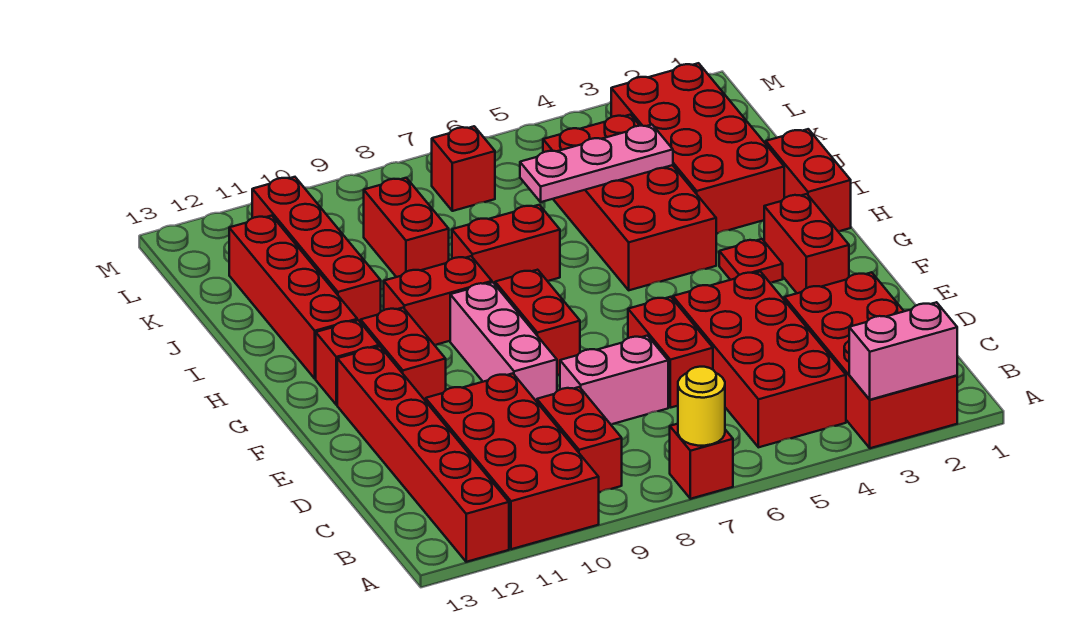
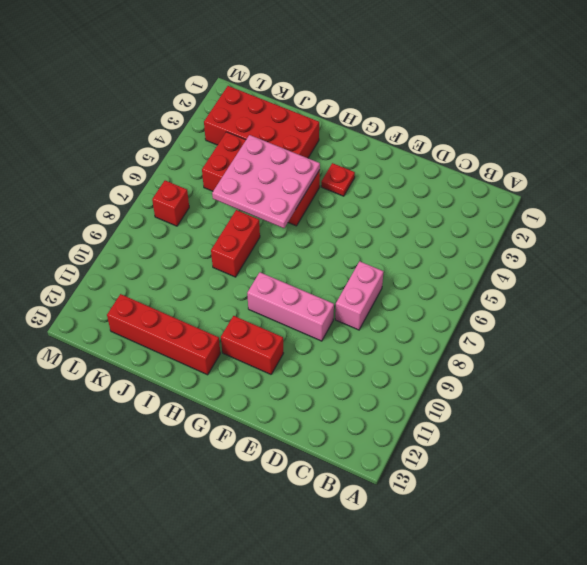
pink plate H4:J6 level 2 -> pink plate J4:J6 level 2
none -> red brick A2:D3 level 1
none -> red brick A7 level 1
none -> red brick A10:D11 level 1

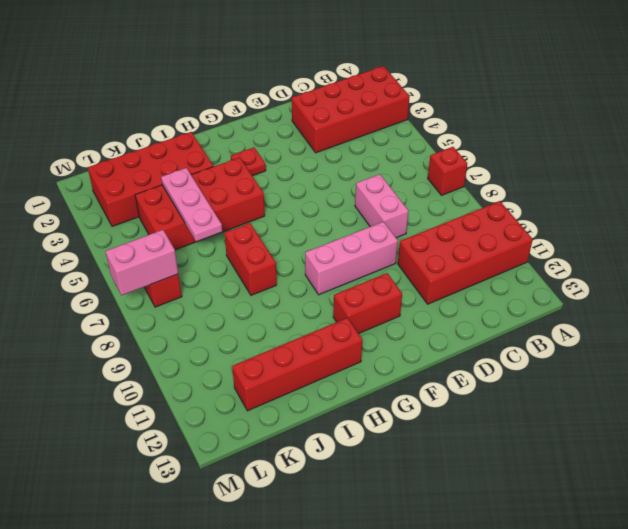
pink brick L7:M7 level 2 -> pink brick A2:A3 level 2
none -> red brick A12:F12 level 1
none -> red brick B4:E5 level 1
none -> red brick B9:C9 level 1

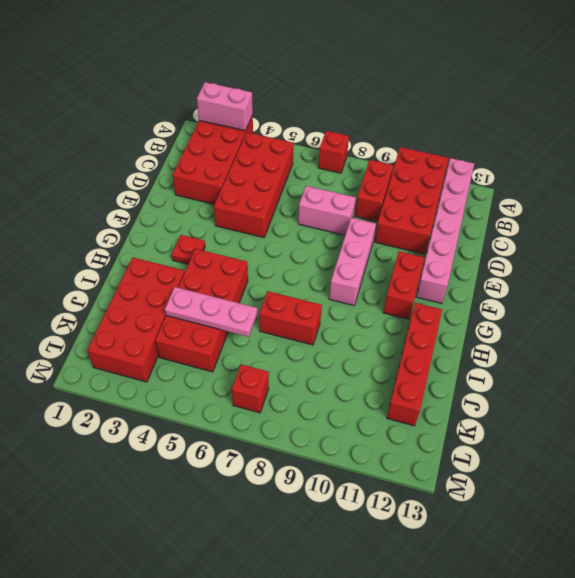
pink brick A12:F12 level 1 -> red brick A12:F12 level 1
none -> red brick D6:E6 level 1
none -> red brick F2:G2 level 1
none -> red brick F8:G8 level 1

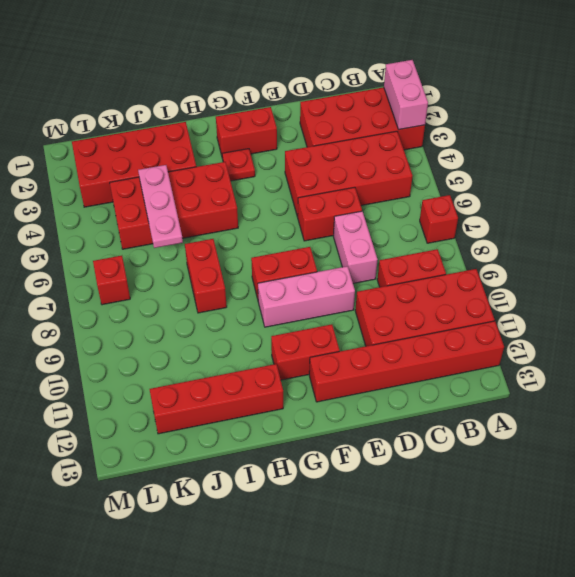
none -> red brick G12 level 1
none -> red brick H1:I1 level 1
none -> red brick H9:H10 level 1

